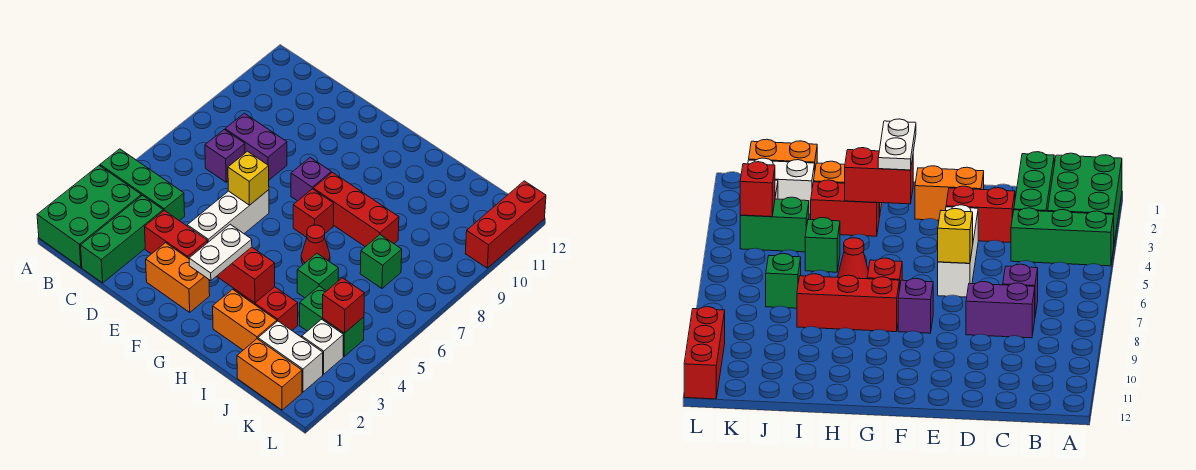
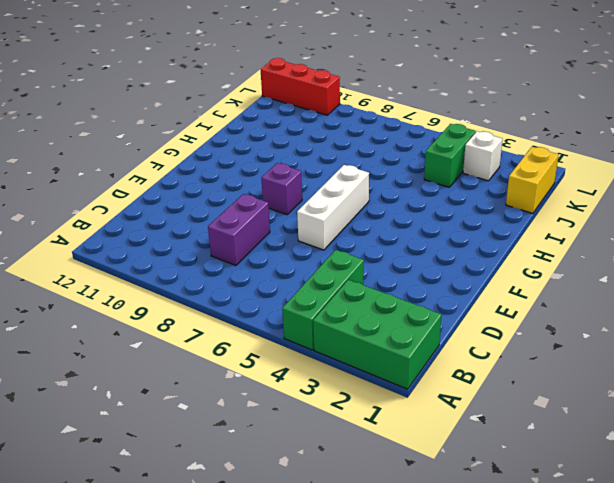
white brick E6:G6 level 1 -> white brick E4:E6 level 1
yellow brick J1:K1 level 1 -> orange brick J1:K1 level 1
none -> green brick C1:C3 level 1
none -> purple brick C7 level 1
none -> red brick D3:E3 level 1

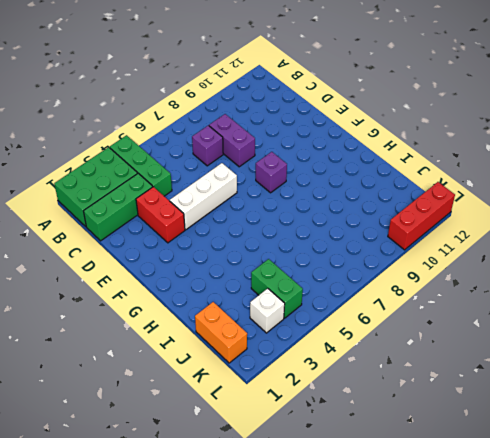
none -> orange brick E2:F2 level 1
none -> red brick G7 level 1
none -> red brick G8:I8 level 1

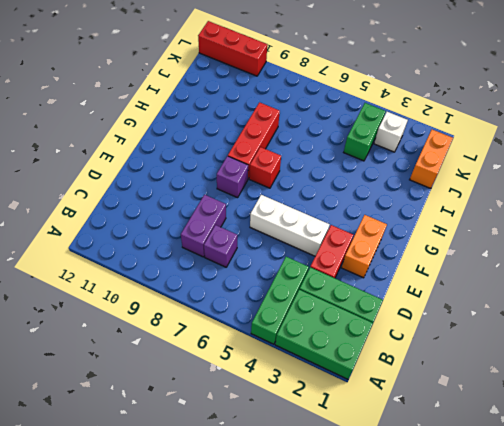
none -> orange brick H2:I2 level 1
none -> red brick H3:I3 level 1
none -> red cone H6 level 1

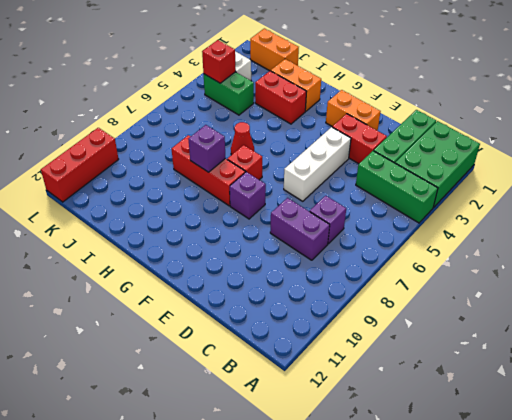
purple brick H8 level 2 -> none
none -> green brick I5 level 1
none -> white brick J2:K2 level 1
none -> green brick J7 level 1

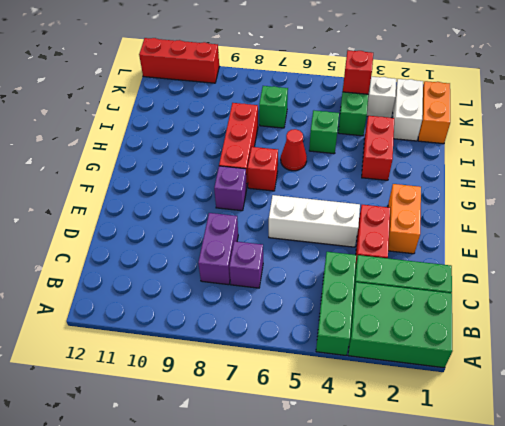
none -> orange brick H2:I2 level 1
none -> yellow brick E6 level 2
none -> red brick G3:H3 level 2

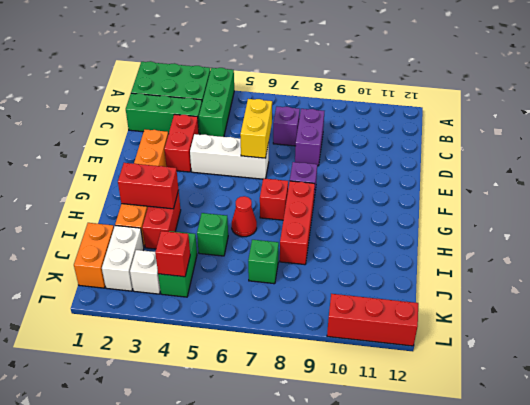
yellow brick D6:E6 level 2 -> yellow brick E6 level 2
red brick H2:H3 level 2 -> red brick G3:H3 level 2
none -> white plate G2:G3 level 3

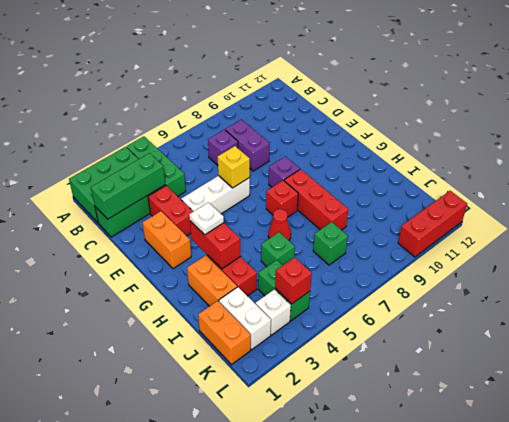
green brick C1:C3 level 2 -> none
white plate G3 level 3 -> white plate G2:G3 level 3

